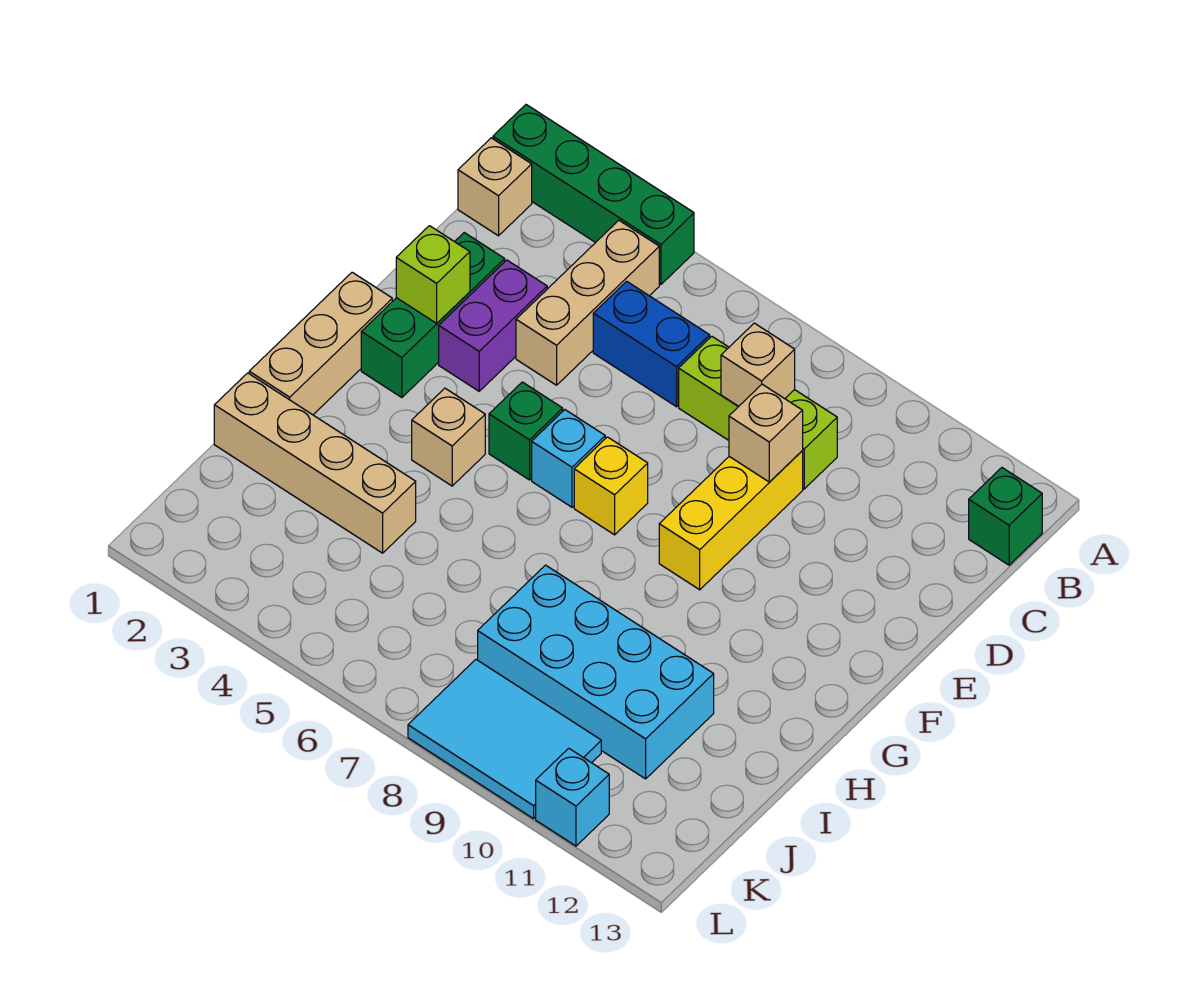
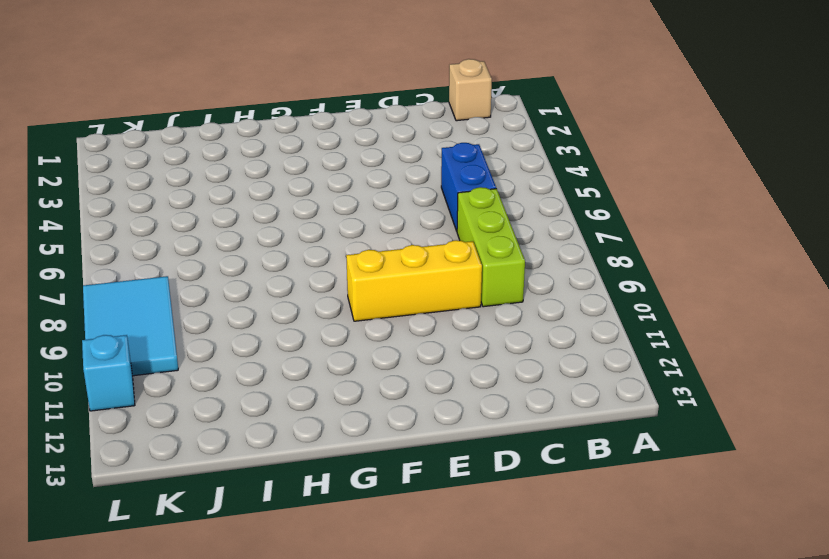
none -> green brick A1:A4 level 1
none -> tan brick B4:D4 level 1
none -> green brick B13 level 1

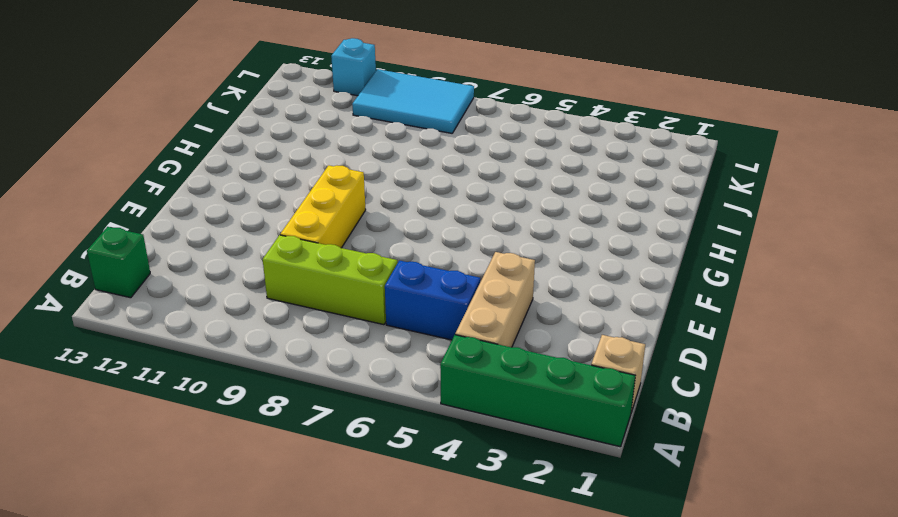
none -> green brick D2:F2 level 1
none -> purple brick D3:E3 level 1
none -> tan brick F1:H1 level 1

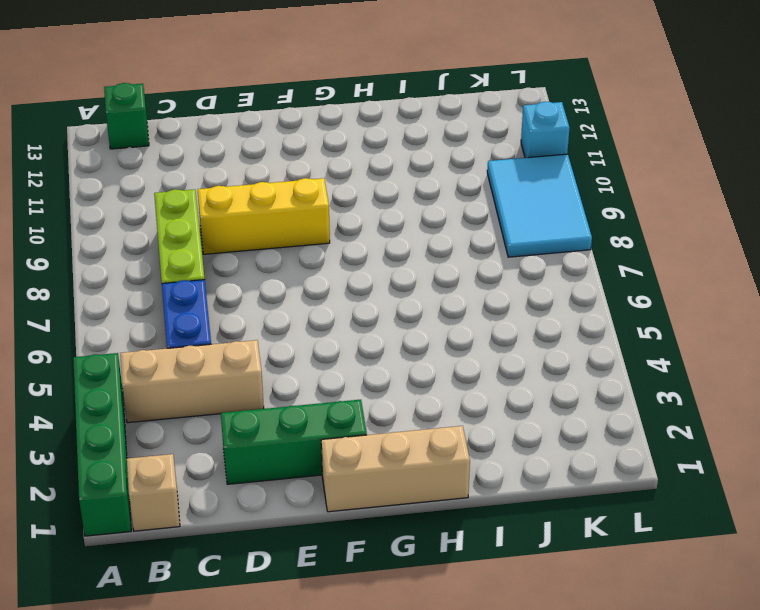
none -> purple brick D3:E3 level 1
none -> green brick F5 level 1
none -> cyan brick F6 level 1

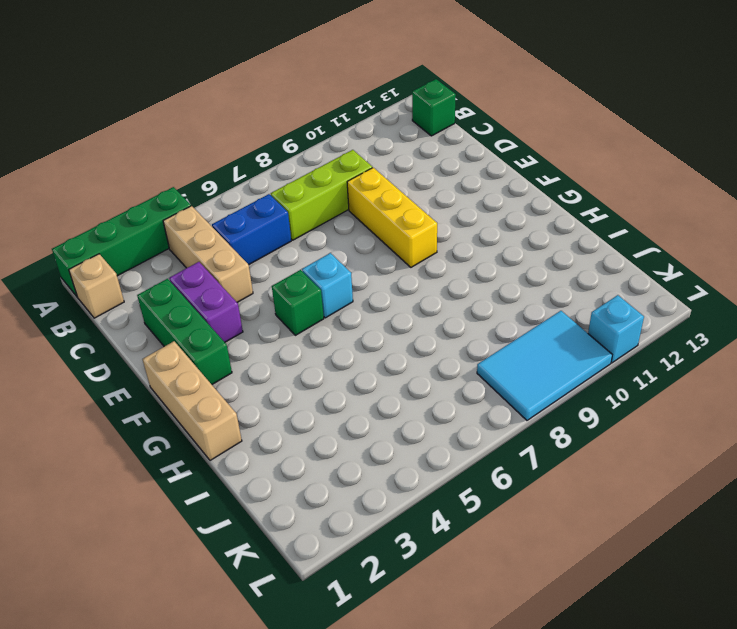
none -> yellow brick F7 level 1
none -> tan brick G4 level 1
none -> tan brick I1:I4 level 1

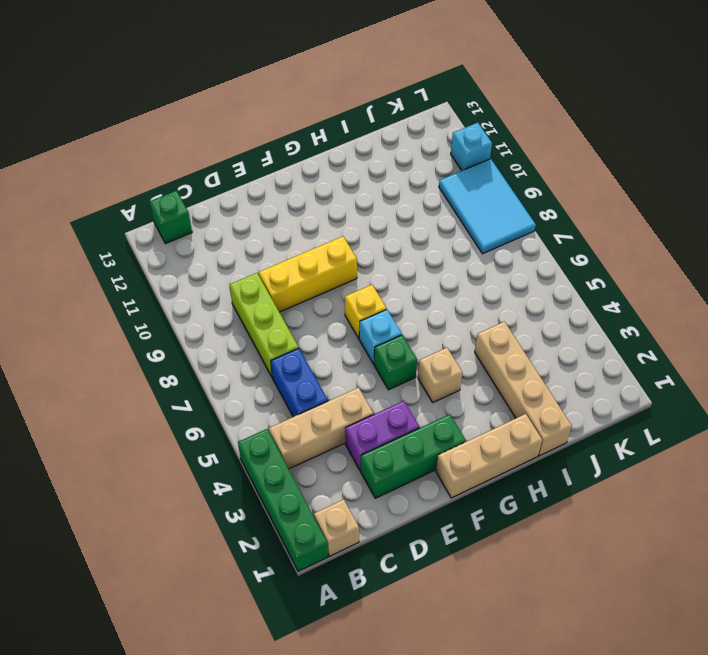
none -> cyan brick I8:J11 level 1
none -> tan brick C8 level 2
none -> tan brick D9 level 2

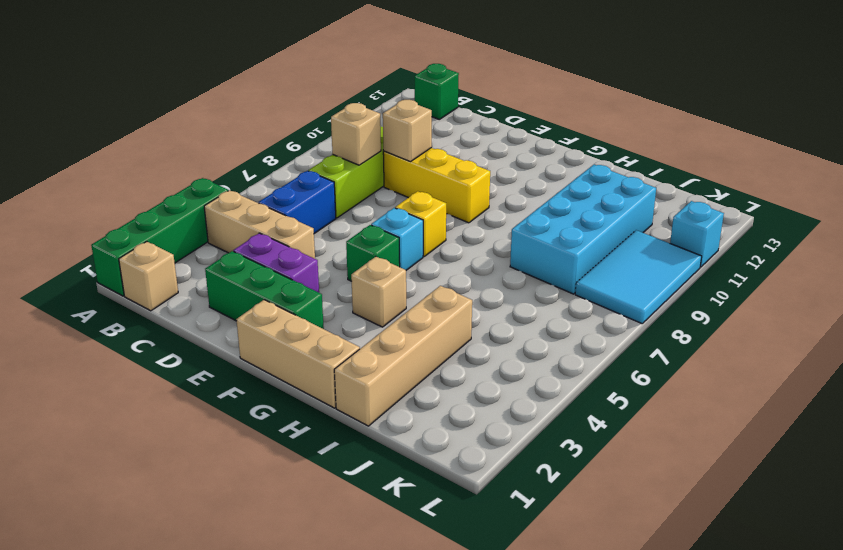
none -> lime brick E2 level 2

